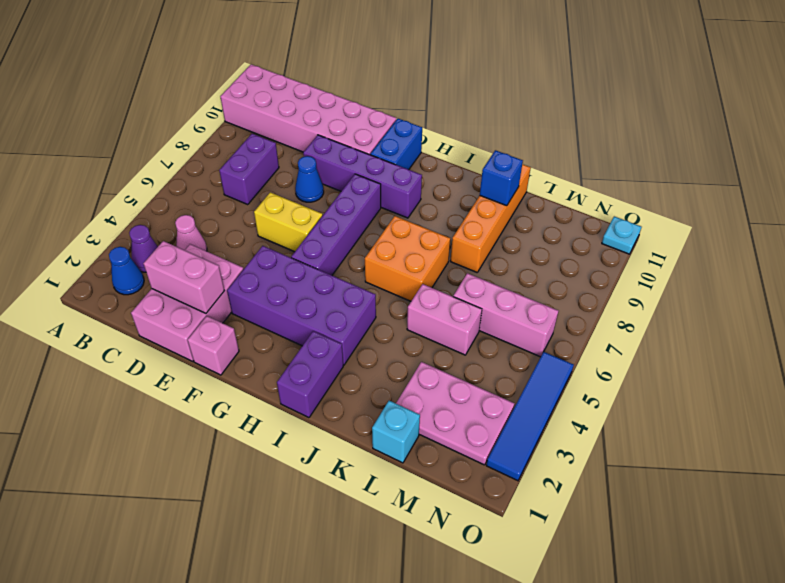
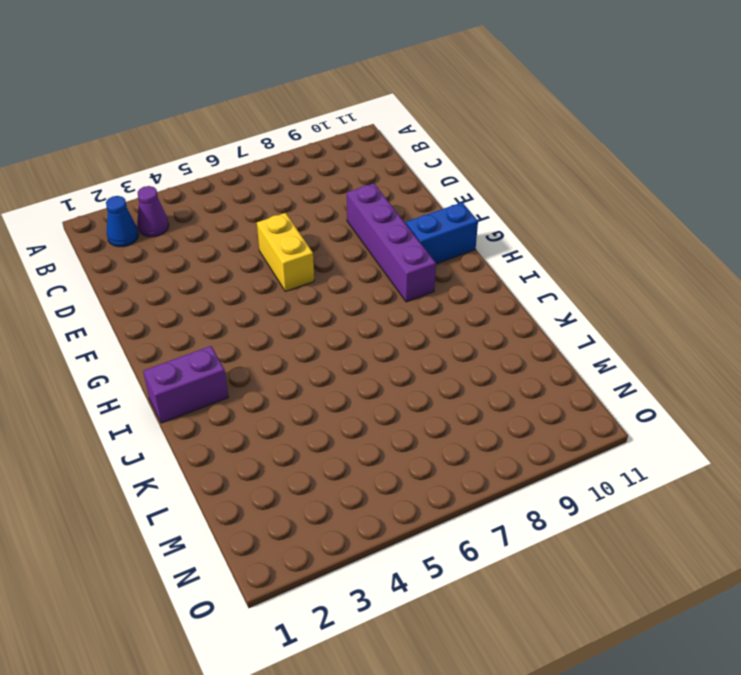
none -> pink brick A10:F11 level 1
none -> pink cone C4 level 1
none -> purple brick C7:C8 level 1

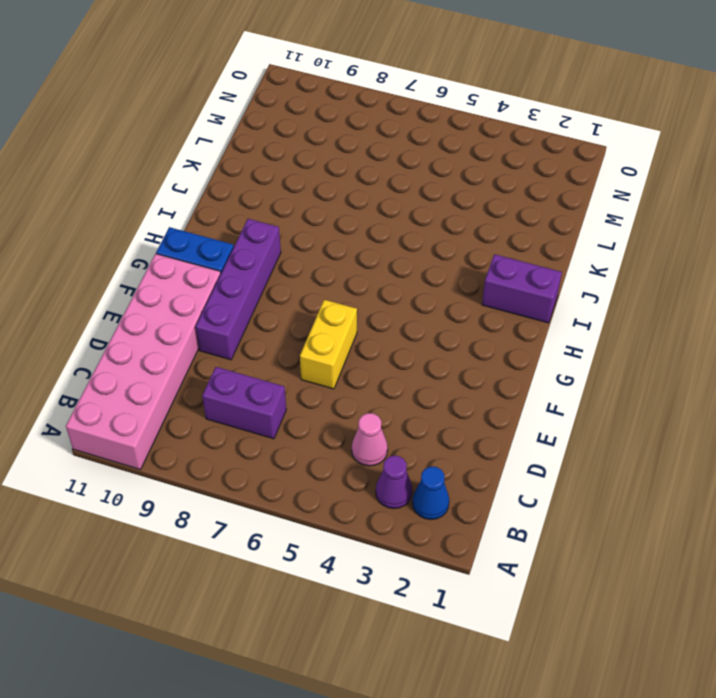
none -> pink brick D1:E3 level 1
none -> blue cone E8 level 1
none -> pink brick F1 level 1

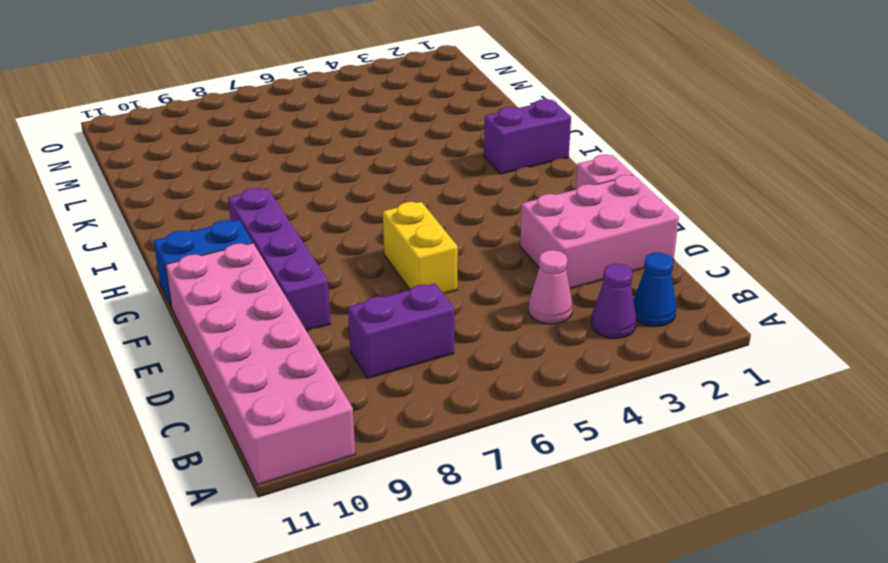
none -> blue cone E8 level 1
none -> purple brick F3:I4 level 1
none -> purple brick G5:G8 level 1

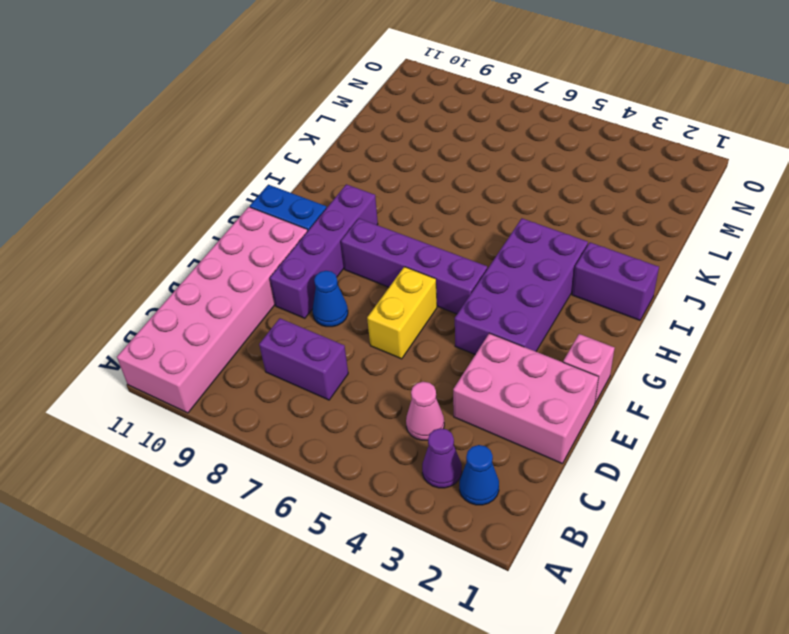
none -> orange brick I6:J7 level 1
none -> pink brick K5:L5 level 1
none -> orange brick K8:K11 level 1

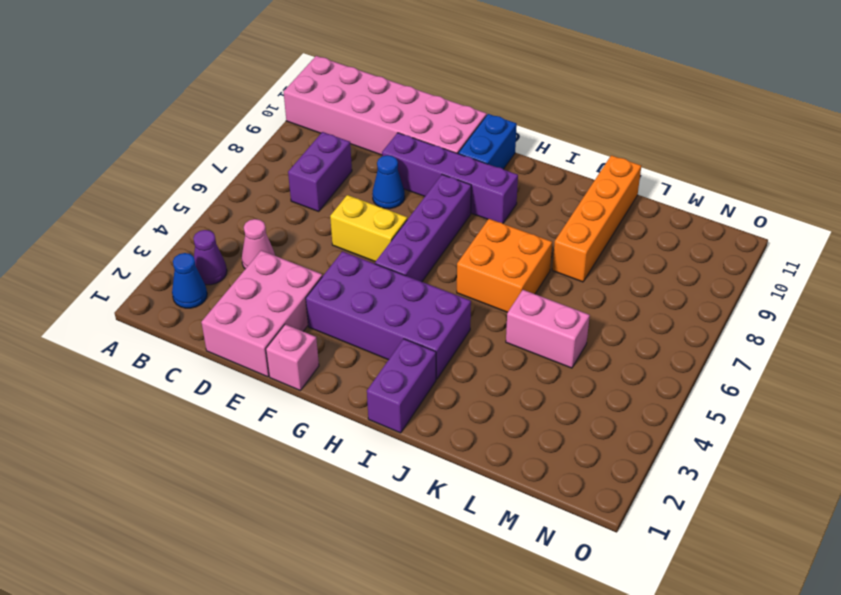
none -> cyan brick L1 level 1
none -> pink plate L2:N3 level 1
none -> pink brick L6:N6 level 1

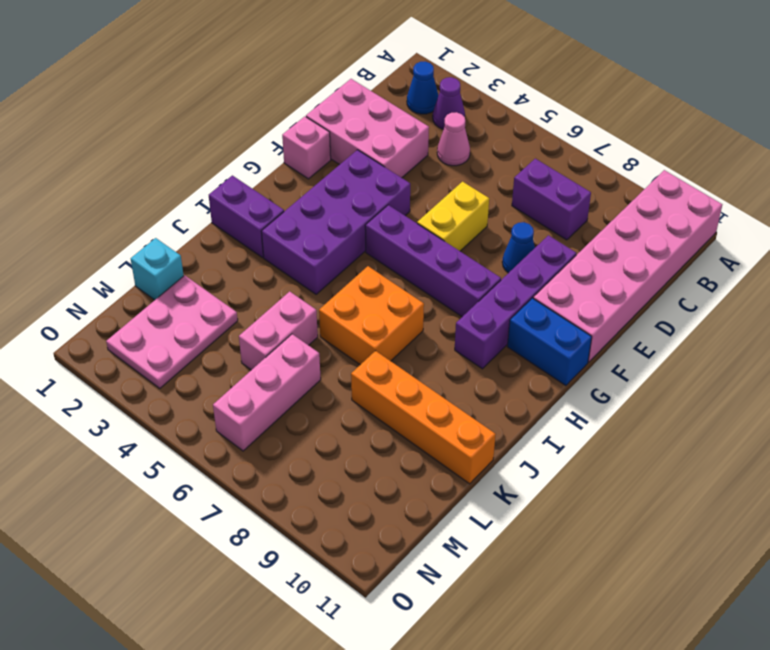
none -> blue tile O2:O5 level 1
none -> cyan plate O11 level 1
none -> pink brick D2:E2 level 2

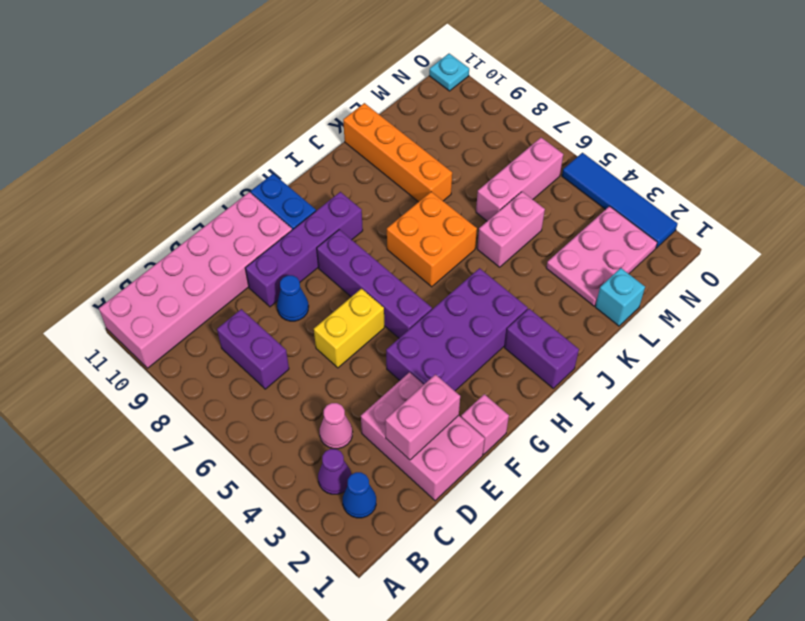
none -> blue brick K10 level 2

